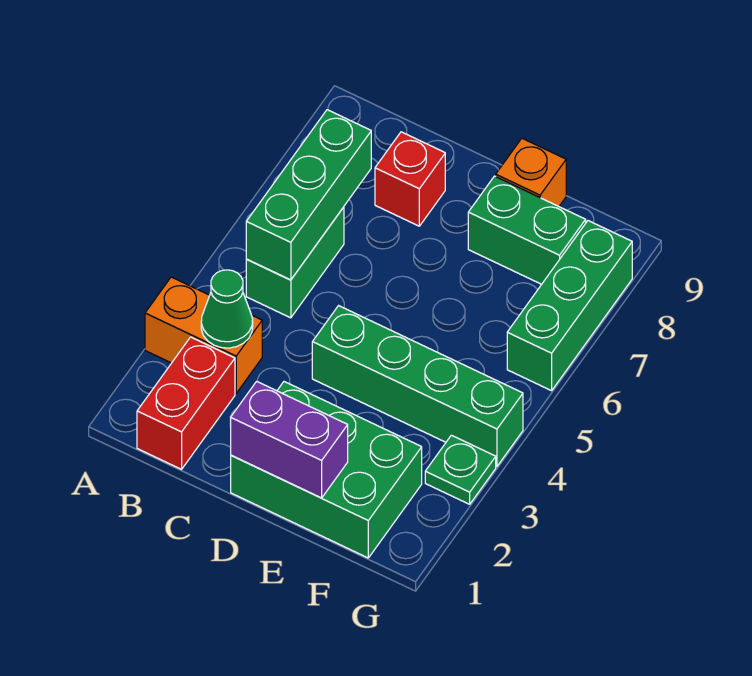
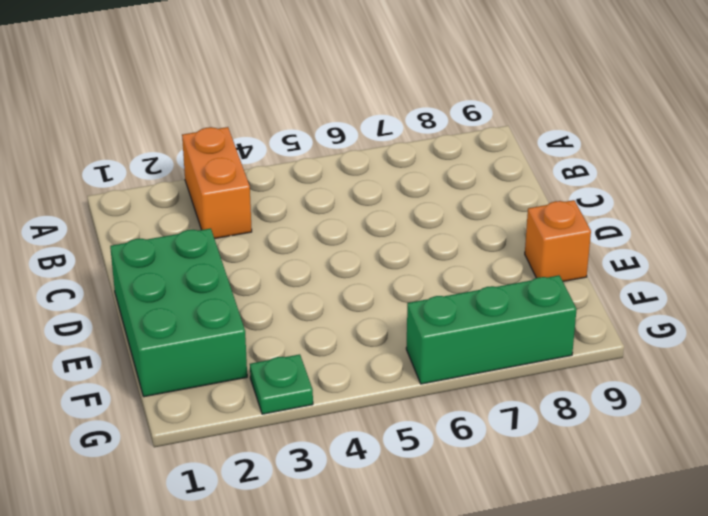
none -> red brick B1:B2 level 1
none -> green brick B5:B6 level 1
none -> red brick C8 level 1

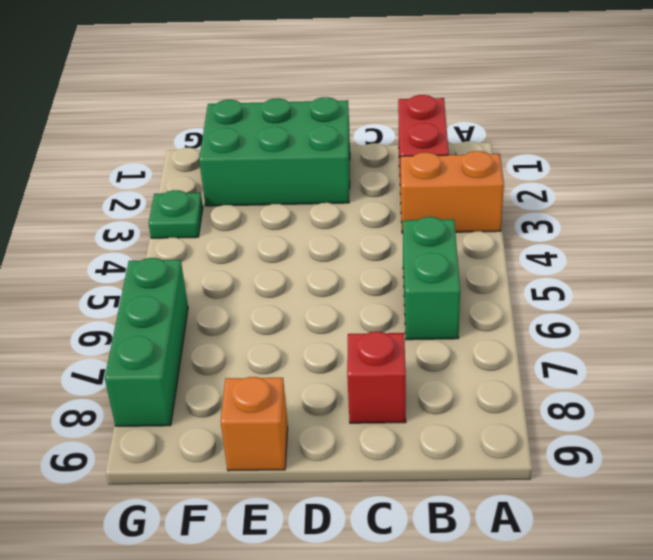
none -> green brick D4:G4 level 1
none -> green brick E8:F8 level 1
none -> green cone B3 level 2

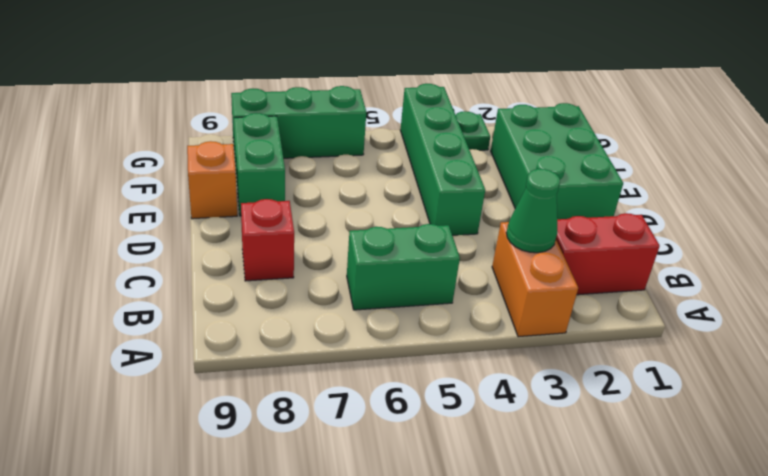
none -> green brick B5:B7 level 2
none -> purple brick D1:E1 level 2

